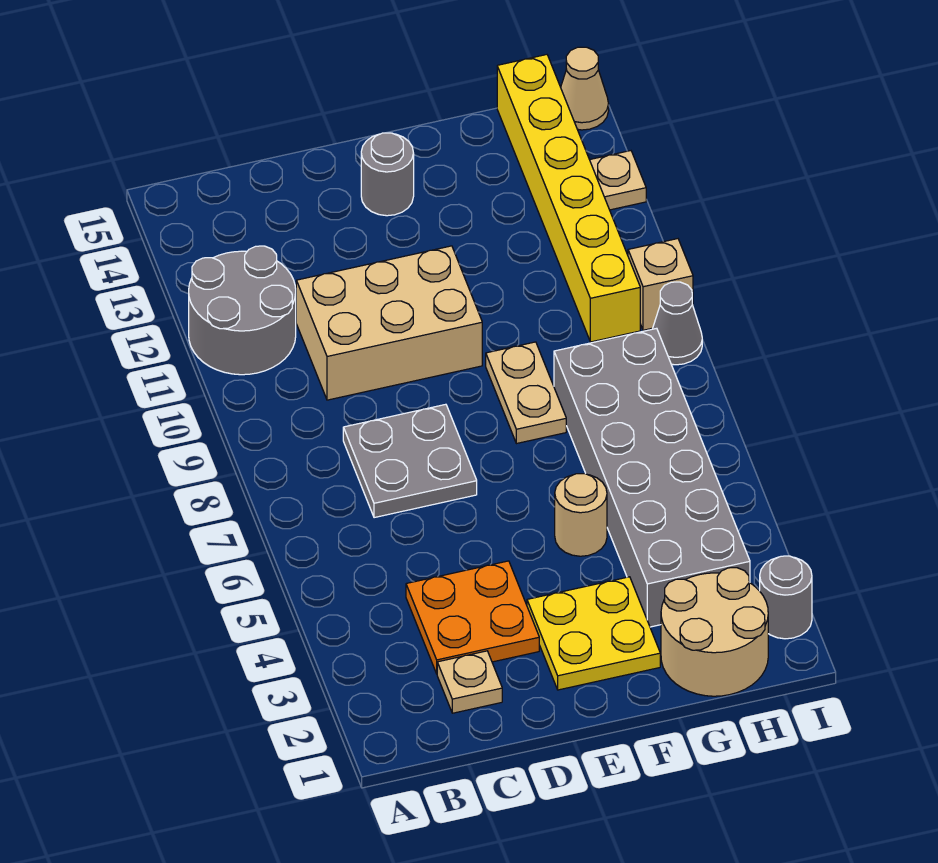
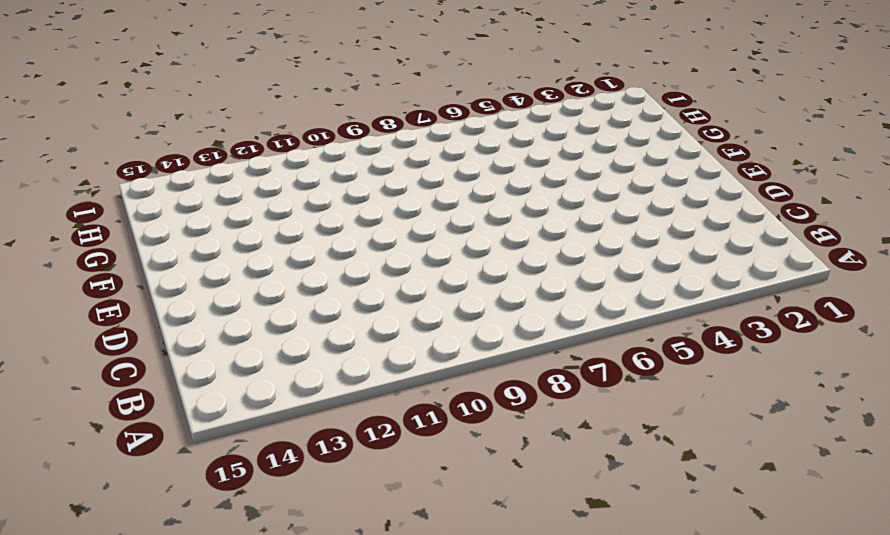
none -> grey round brick A11:B12 level 1
none -> tan plate C2 level 1
none -> orange plate C3:D4 level 1

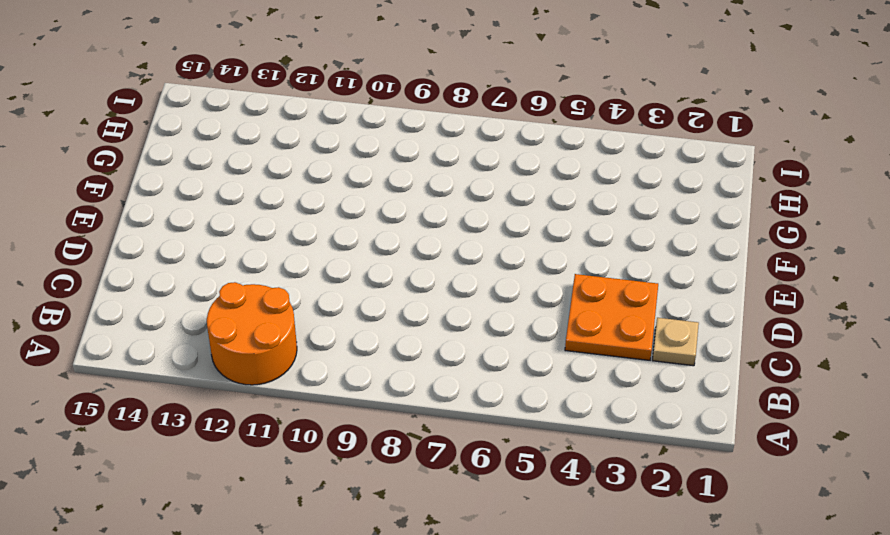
orange round brick A11:B12 level 1 -> grey round brick A11:B12 level 1
none -> grey plate C7:D8 level 1
none -> tan brick C10:E11 level 1
none -> yellow plate E2:F3 level 1

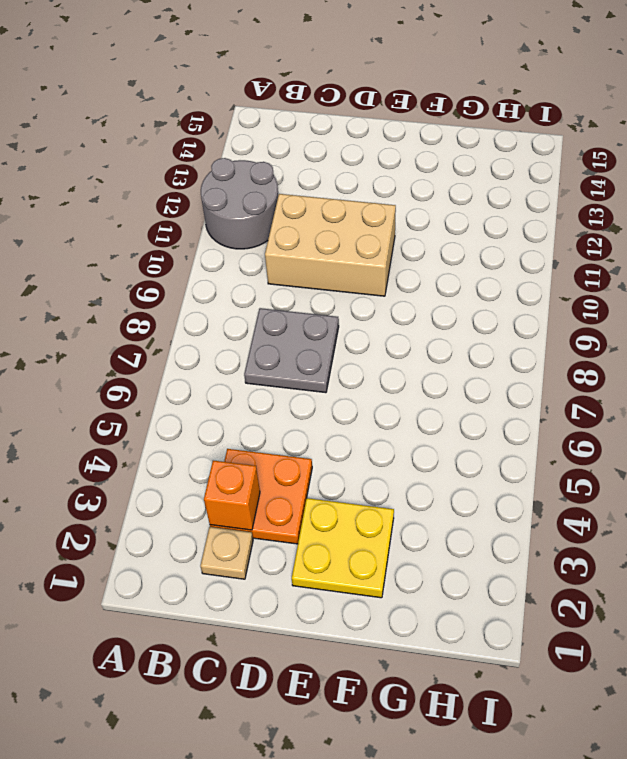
orange brick C3 level 2 -> none
none -> grey round brick E14 level 1
none -> tan round brick F5 level 1
none -> tan plate F8:F9 level 1

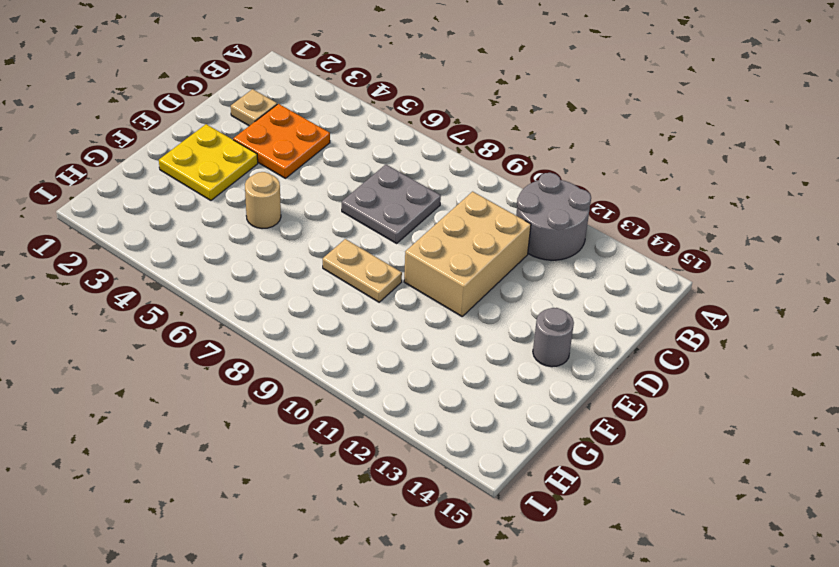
none -> tan round brick G1:H2 level 1
none -> grey brick G3:H8 level 1
none -> yellow brick H10:H15 level 1

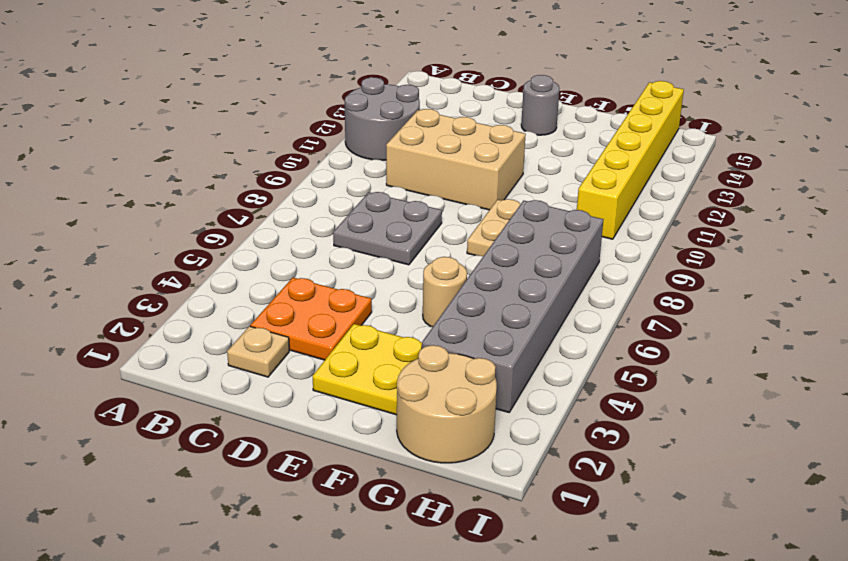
none -> grey round brick I2 level 1
none -> grey cone I9 level 1
none -> tan brick I10 level 1

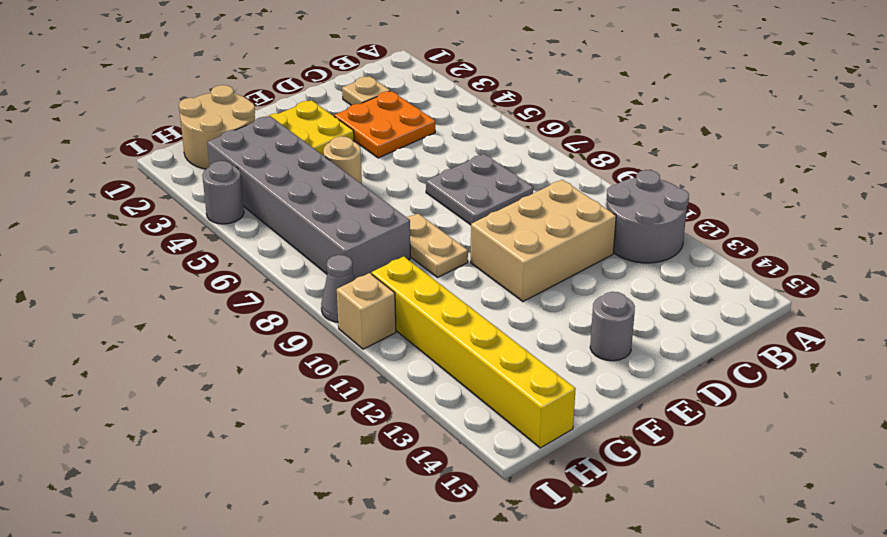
grey round brick I4 level 1 -> grey round brick I2 level 1
none -> tan plate I13 level 1
none -> tan cone I15 level 1

